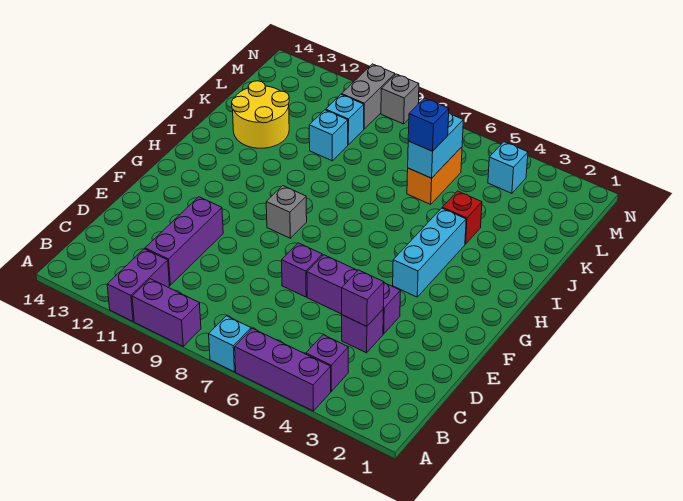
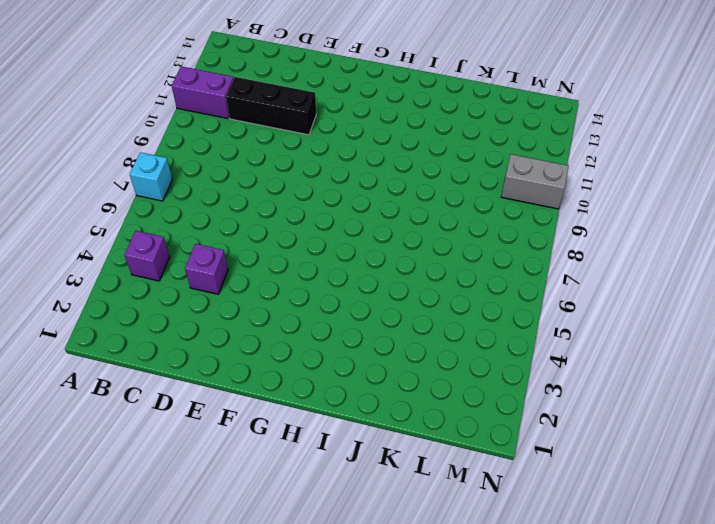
black brick C11:E11 level 1 -> purple brick C11:E11 level 1
none -> purple brick A4:A6 level 1
none -> purple brick A9:A10 level 1
none -> purple brick E4:E6 level 1

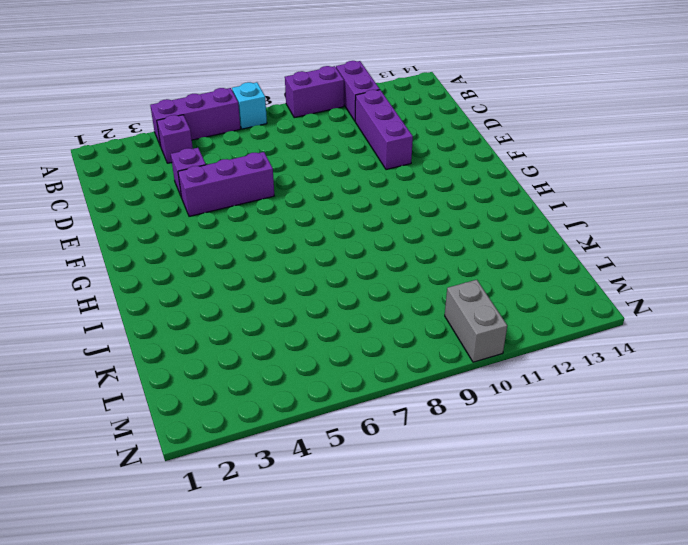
none -> purple brick E7 level 1
none -> cyan brick G4:I4 level 1
none -> grey brick G9 level 1

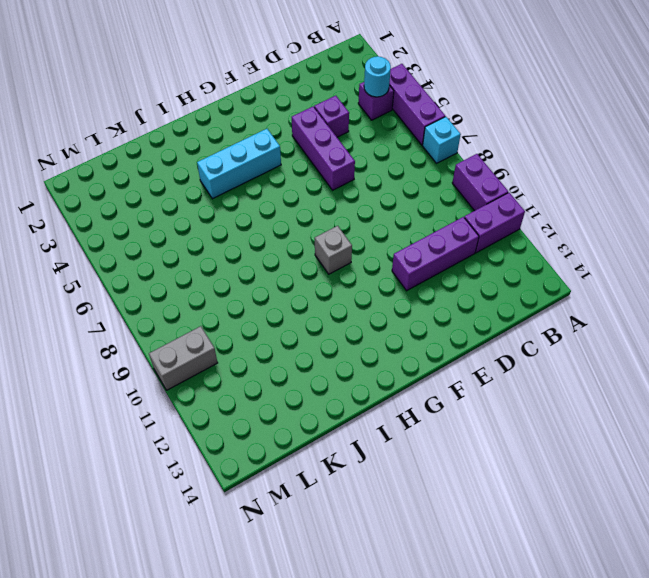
cyan round brick B4 level 2 -> none
none -> purple brick E7 level 1
none -> red brick J4 level 1
none -> yellow round brick J12:K13 level 1

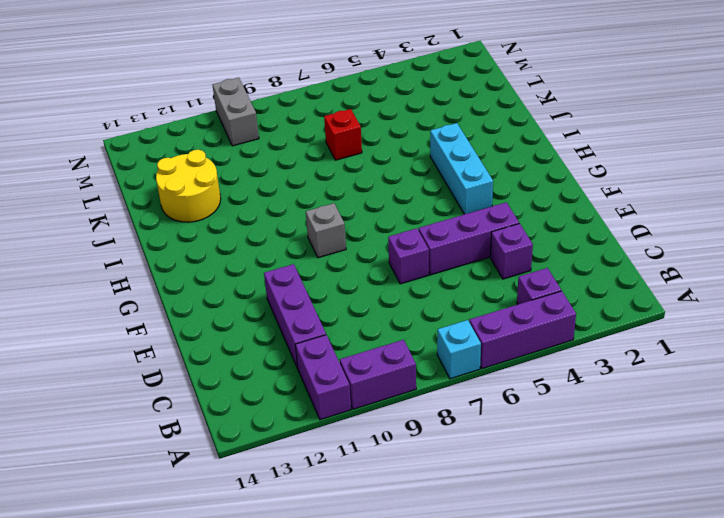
red brick K7 level 1 -> red brick J4 level 1
none -> orange brick K6:L6 level 1
none -> cyan brick K10 level 1
none -> cyan brick L10 level 1

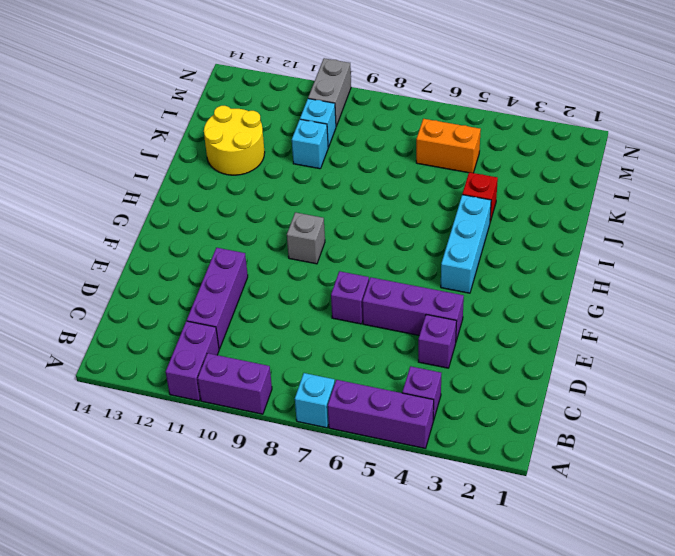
orange brick L5:L6 level 1 -> orange brick K6:L6 level 1
none -> cyan brick M4 level 1
none -> grey brick N9 level 1
none -> purple brick D4 level 2

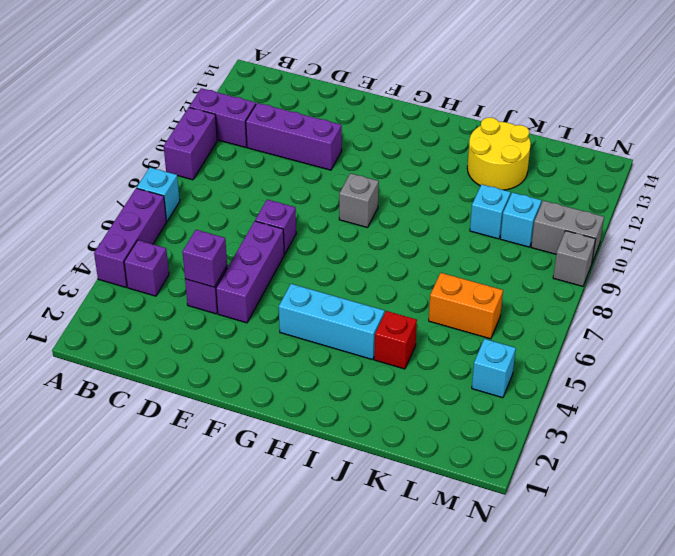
none -> cyan brick K6:L6 level 2
none -> blue brick K6 level 3

